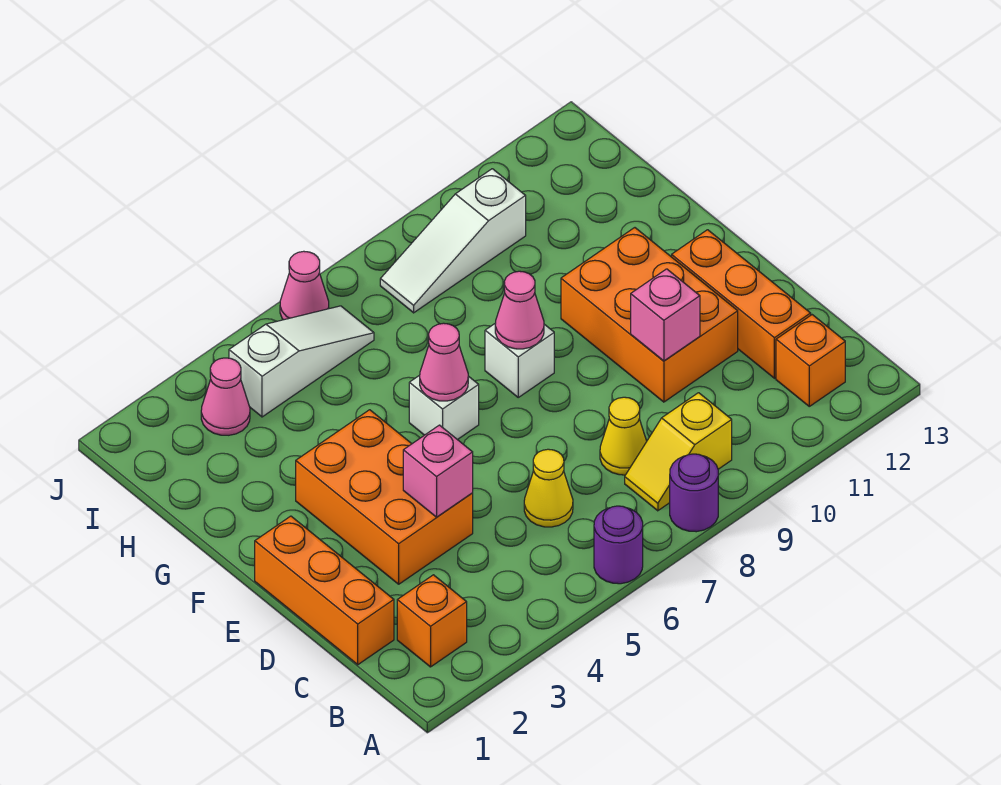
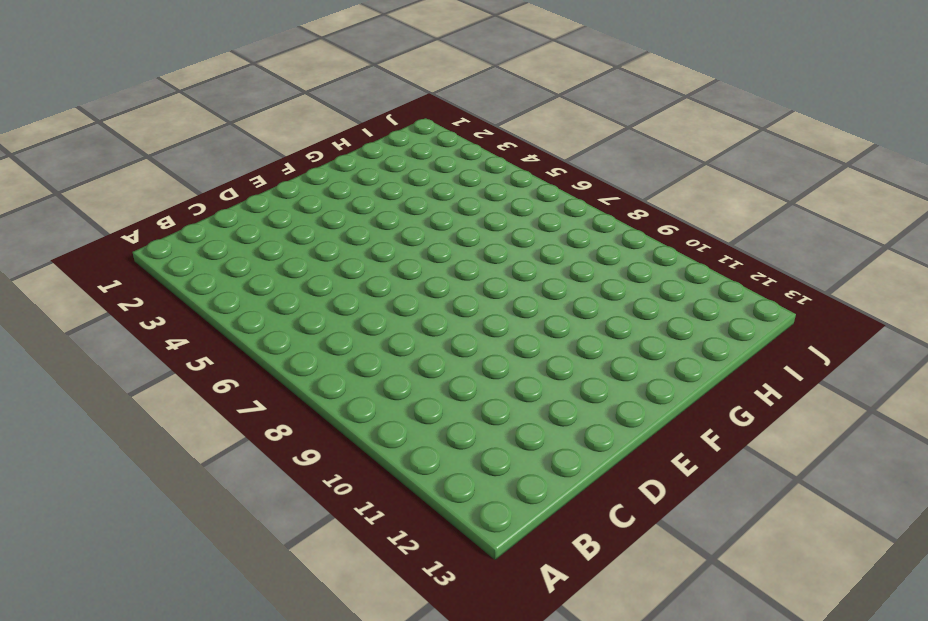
none -> purple round brick A6 level 1
none -> purple round brick A8 level 1
none -> orange brick B2 level 1

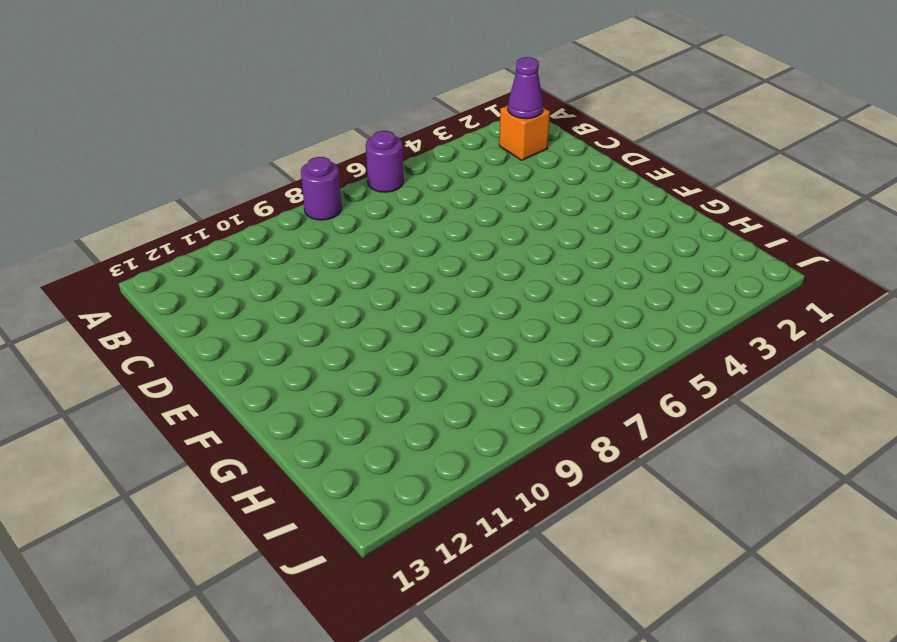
purple cone B2 level 2 -> none
none -> yellow slope B8:B9 level 1 top 9
none -> orange brick B12 level 1
none -> orange brick C1:E1 level 1

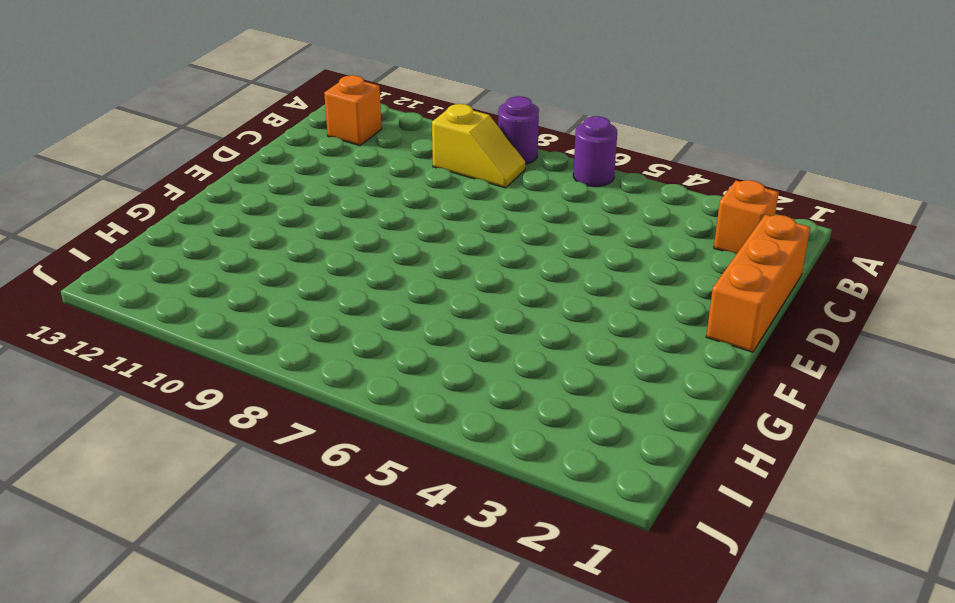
none -> yellow cone C6 level 1
none -> yellow cone C8 level 1
none -> orange brick C12:E12 level 1

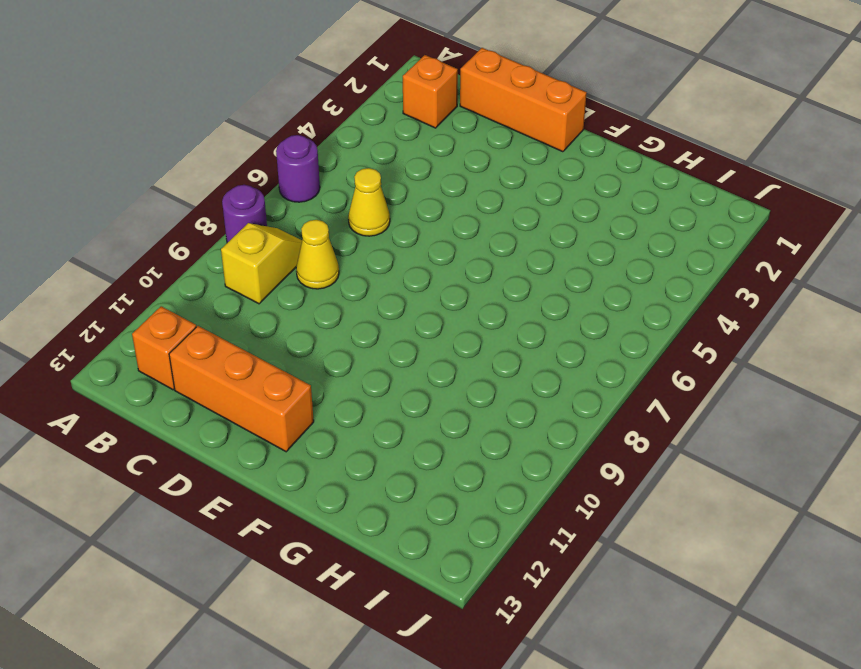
none -> orange brick D3:F4 level 1
none -> orange brick D10:F11 level 1
none -> white brick F6 level 1

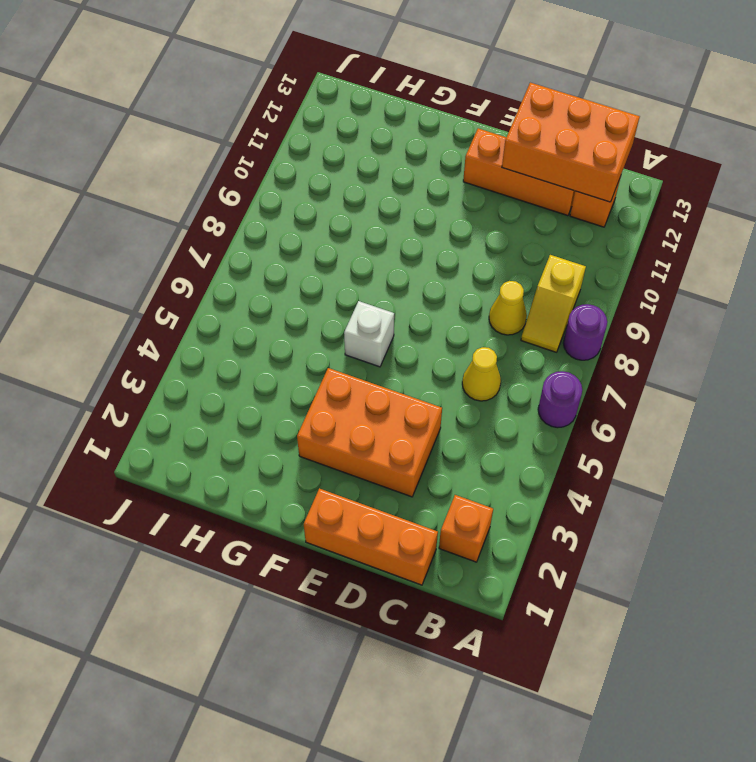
orange brick B12:D13 level 2 -> orange brick D10:F11 level 1
none -> white brick F8 level 1
none -> pink cone I3 level 1
none -> white slope I4:I6 level 1 top 4

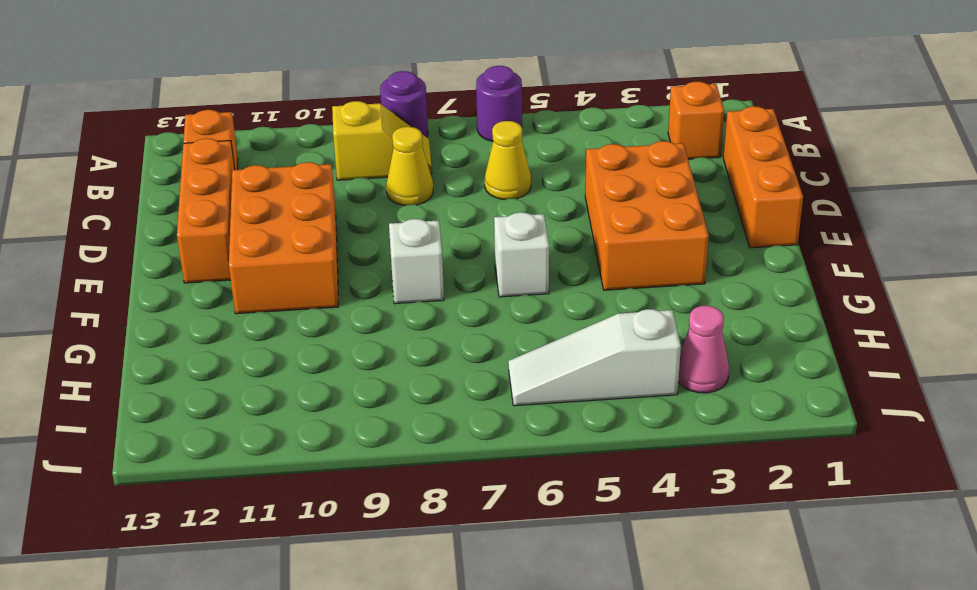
none -> white slope I8:I10 level 1 top 10
none -> pink cone J6 level 1
none -> pink brick D4 level 2

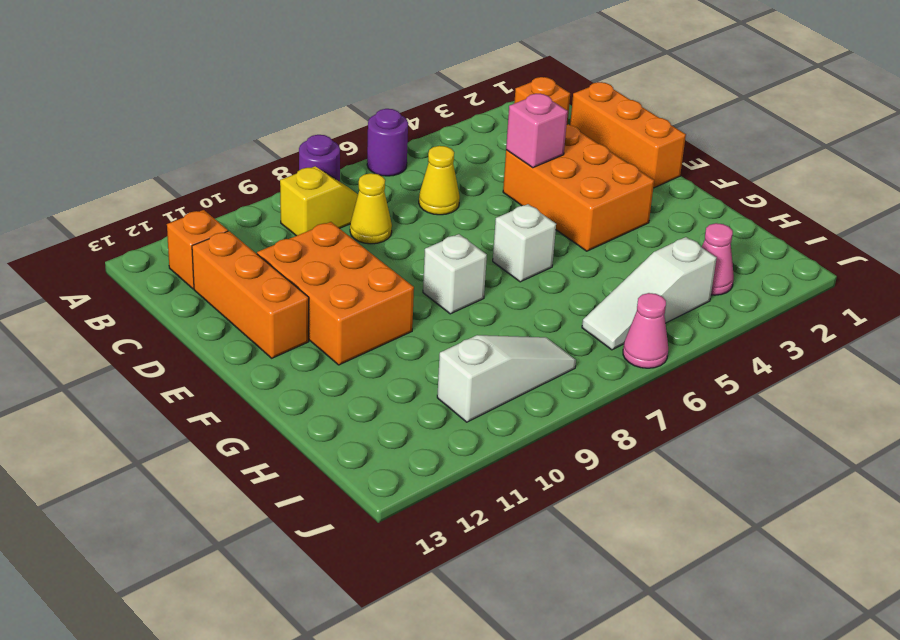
none -> pink brick D10 level 2
none -> pink cone F6 level 2
none -> pink cone F8 level 2

